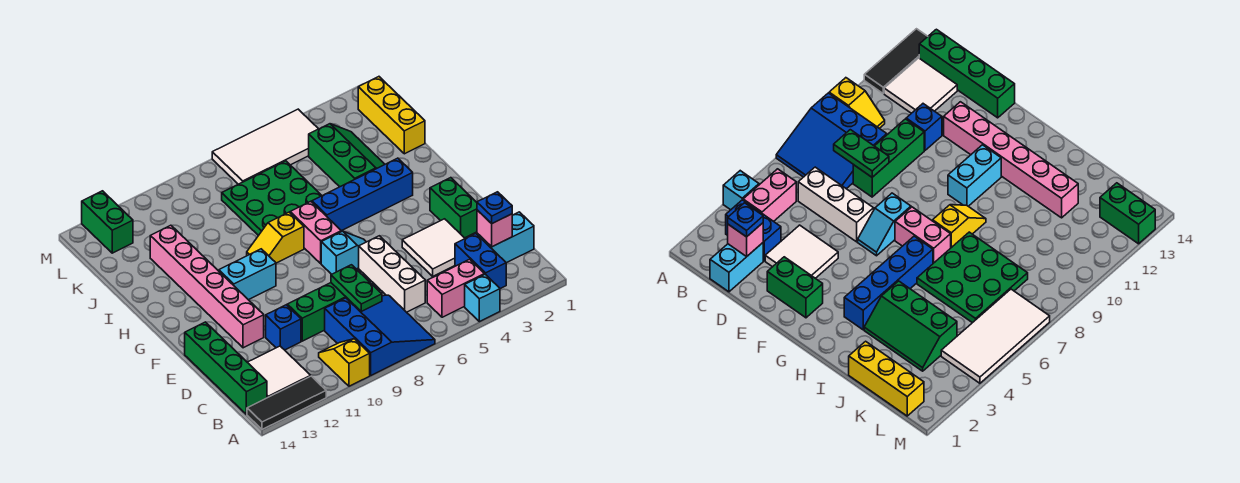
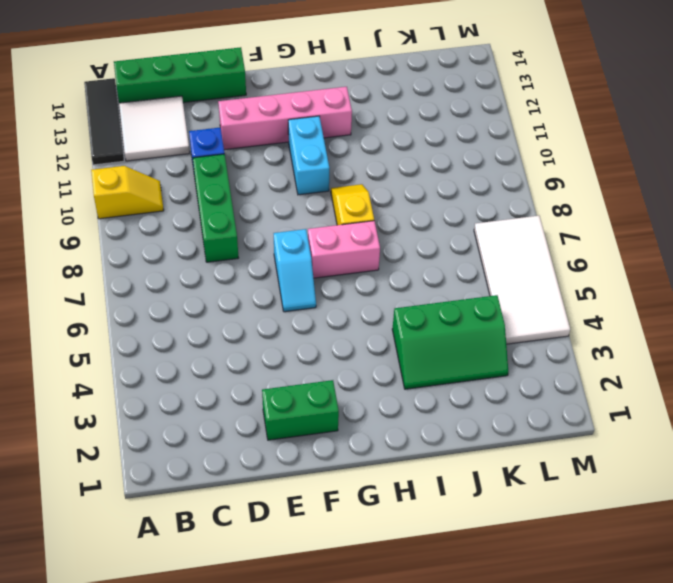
pink brick E12:H12 level 1 -> pink brick E12:J12 level 1
none -> cyan brick A4 level 1
none -> blue slope A7:C9 level 1 top 9
none -> blue brick B3:C3 level 1

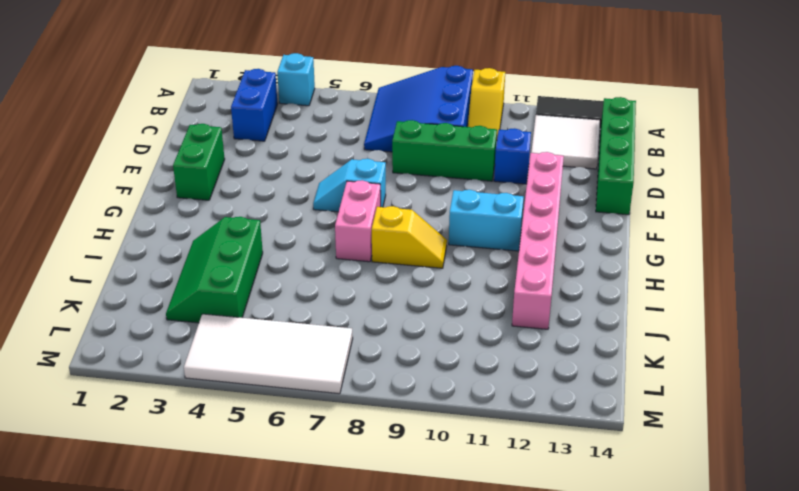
none -> pink brick B4:B5 level 1
none -> cyan brick C1:C2 level 1
none -> white brick C6:E6 level 1

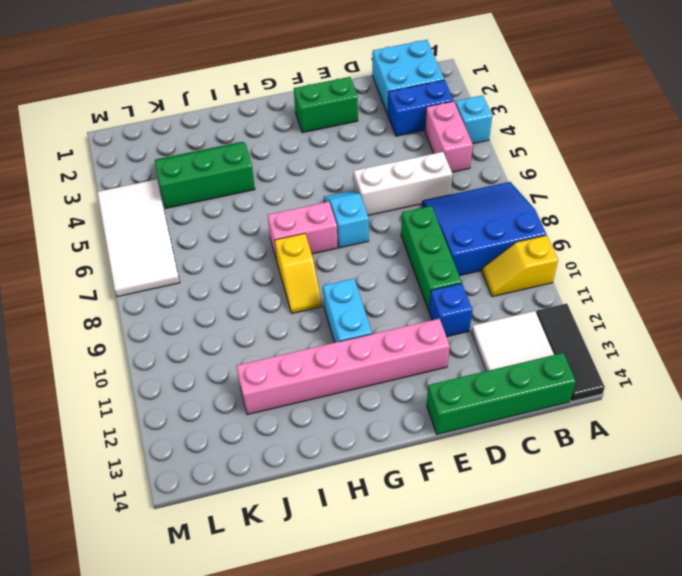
cyan brick B1:C2 level 1 -> cyan brick C1:C2 level 1
none -> white tile D3:E4 level 1
none -> blue brick H3:H6 level 1
none -> green plate I6:K8 level 1

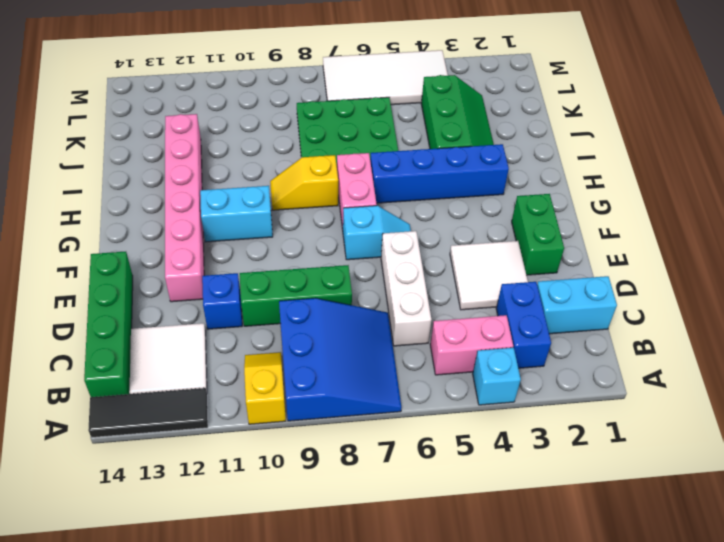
none -> yellow brick J1:L1 level 1
none -> green brick L13:M13 level 1
none -> pink brick C2 level 2

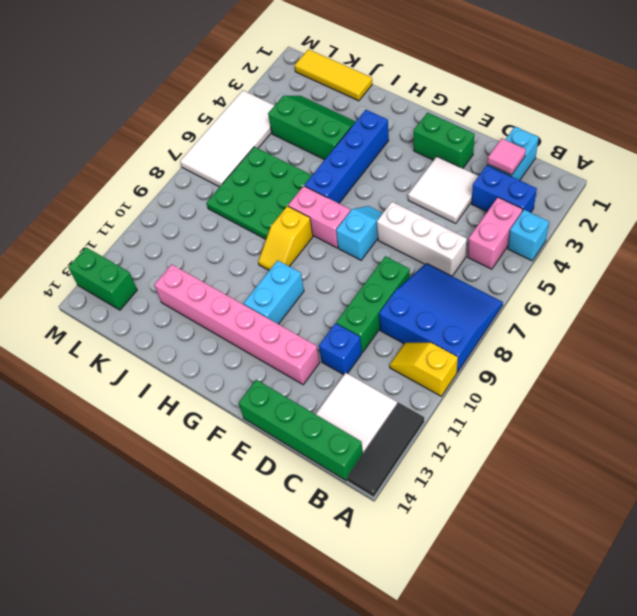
pink tile C2 level 2 -> pink brick C2 level 2
yellow tile J1:L1 level 1 -> yellow brick J1:L1 level 1
none -> green plate C8:D8 level 2
none -> blue plate C2 level 3

